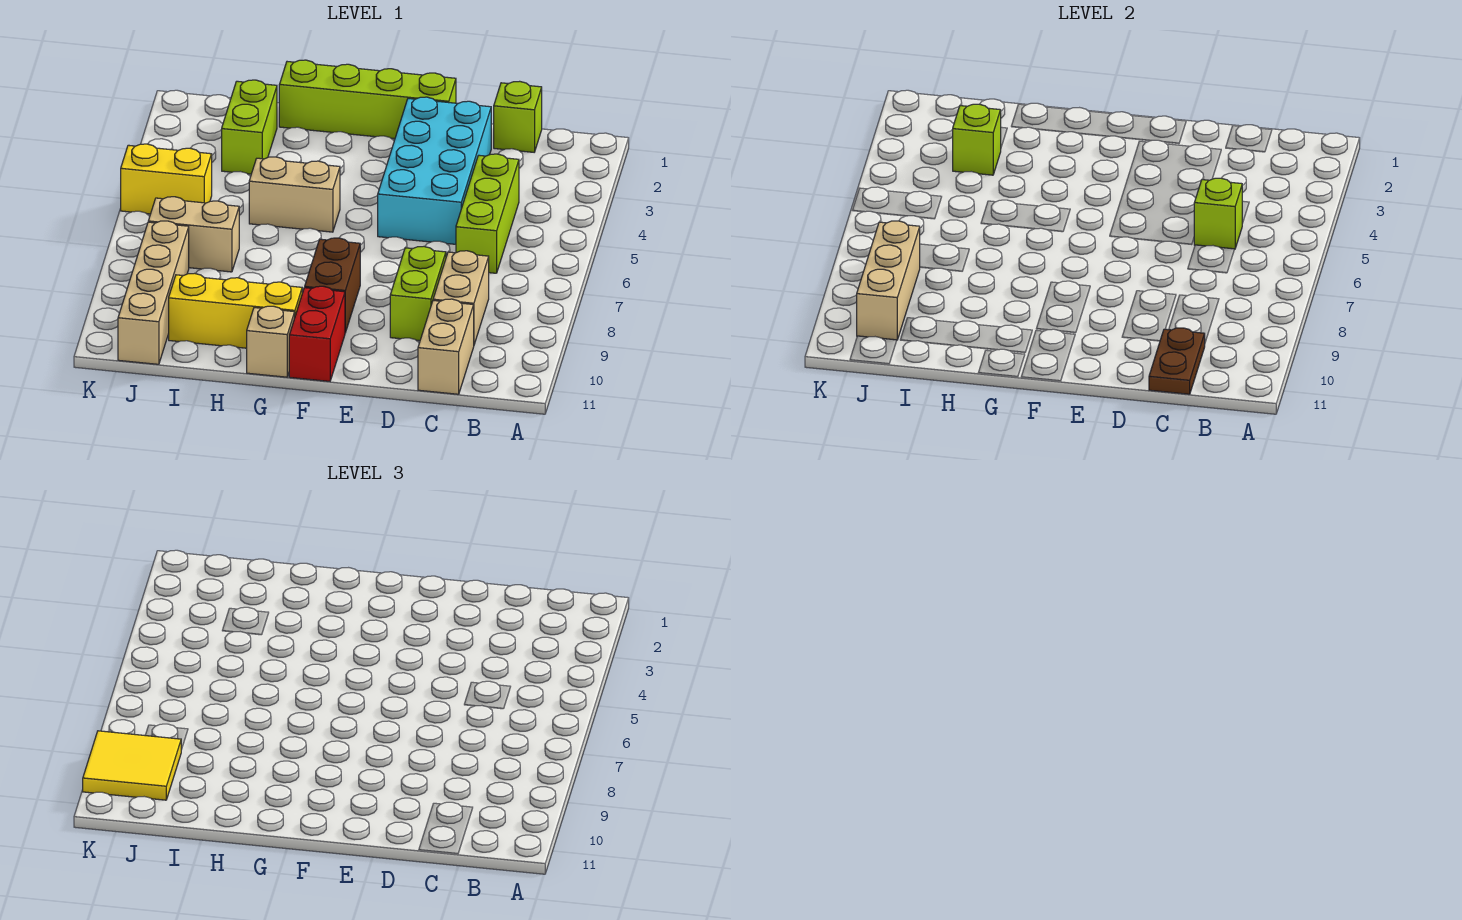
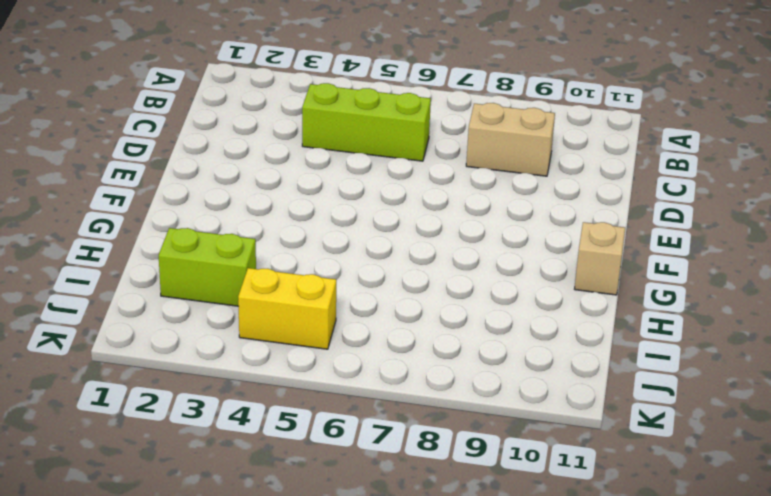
yellow brick J4:J5 level 1 -> yellow brick J5:K5 level 1
none -> lime brick C1 level 1
none -> tan brick C10:C11 level 1
none -> cyan brick D2:E5 level 1

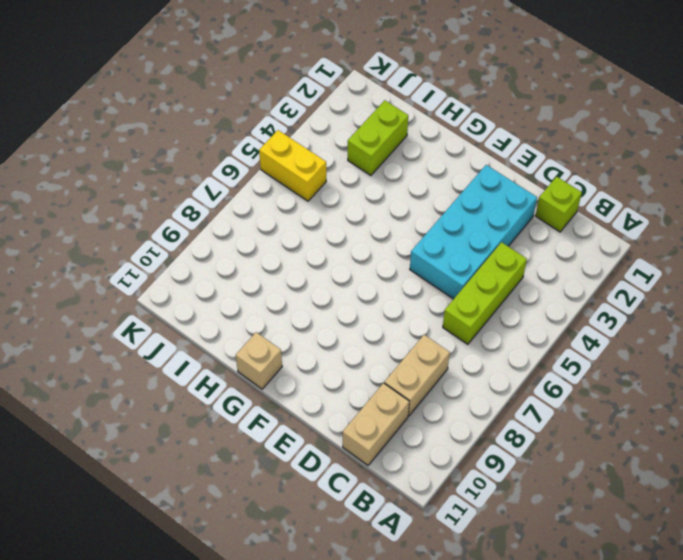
none -> lime brick D8:D9 level 1
none -> lime brick E1:H1 level 1
none -> brown brick F8:F9 level 1

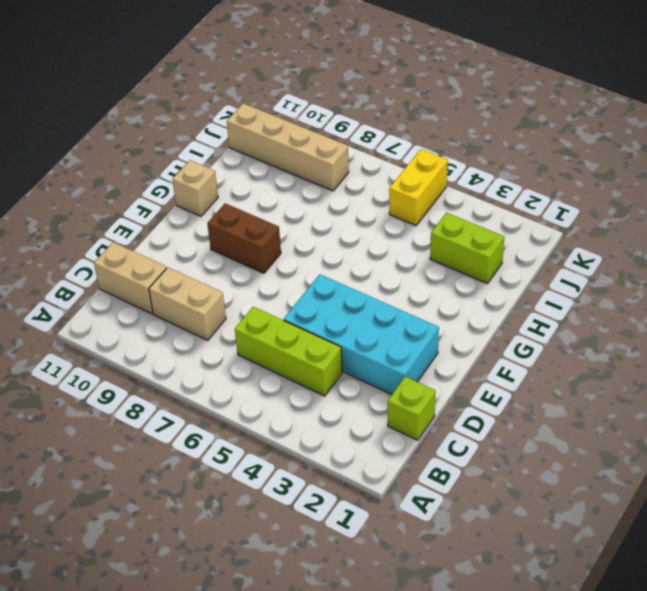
none -> lime brick D8:D9 level 1
none -> lime brick E1:H1 level 1
none -> red brick F10:F11 level 1

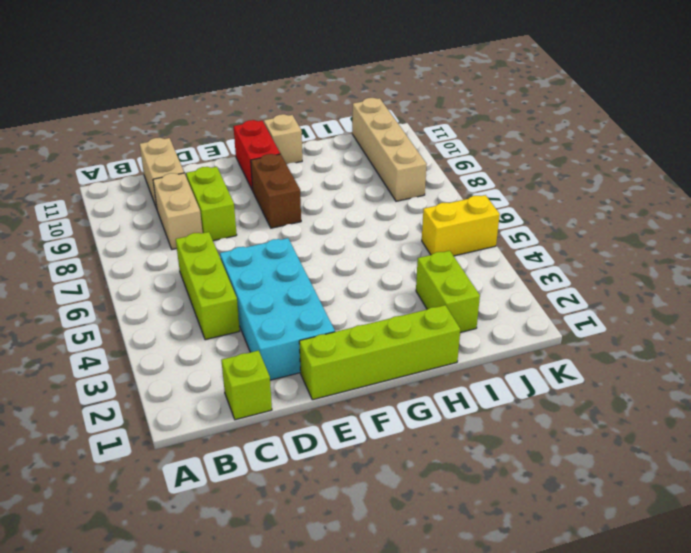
none -> tan brick G5:H5 level 1
none -> yellow brick G10:I10 level 1
none -> tan brick I7:J7 level 1

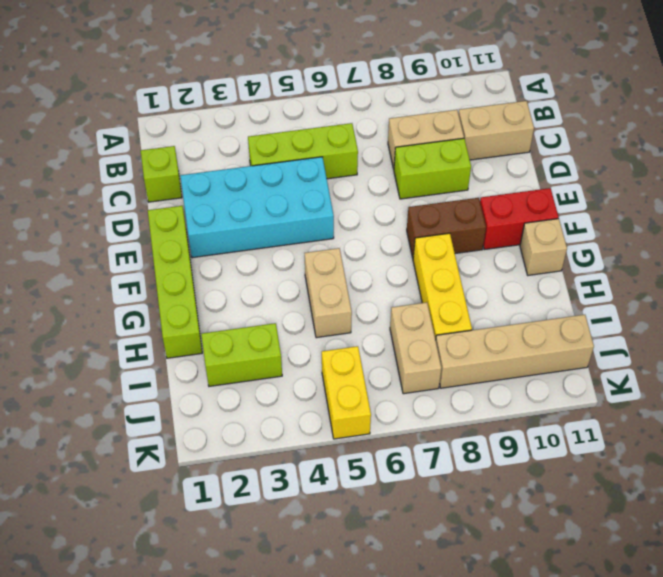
yellow brick G8:I8 level 1 -> yellow brick G10:I10 level 1
none -> lime brick C5 level 2
none -> brown plate C10:C11 level 2
none -> lime brick I3 level 2

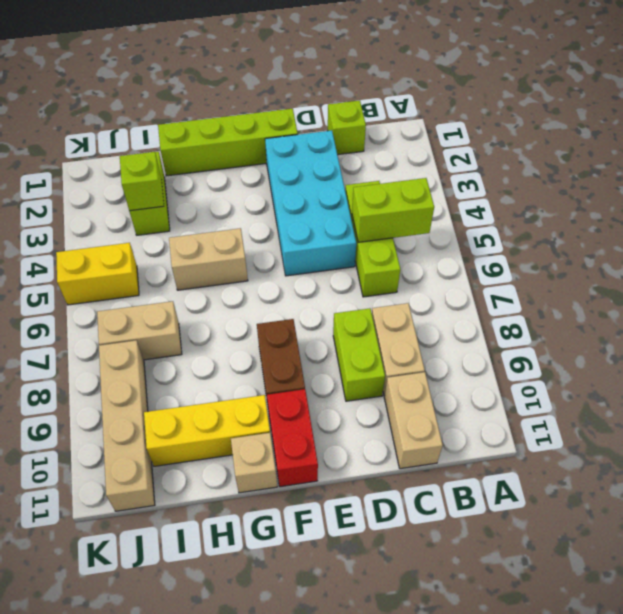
lime brick B5:C5 level 2 -> lime brick C5 level 2
none -> brown plate C10:C11 level 2
none -> tan brick J8:J10 level 2
none -> yellow tile J9:K10 level 3

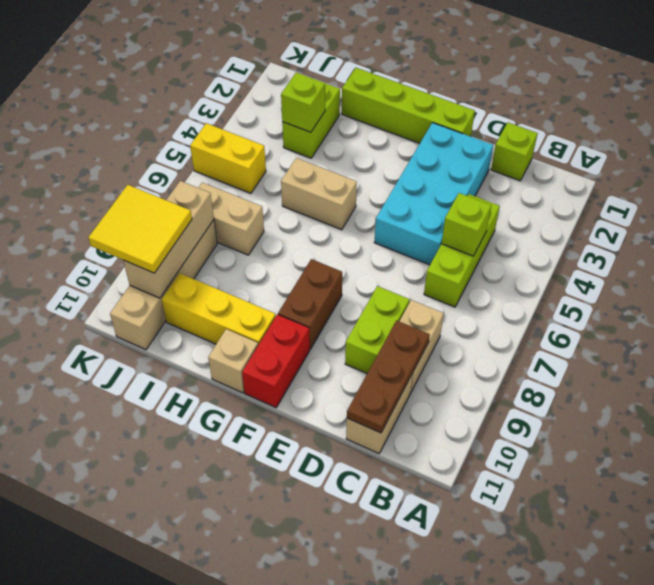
brown plate C9:C11 level 2 -> brown plate C10:C11 level 2

